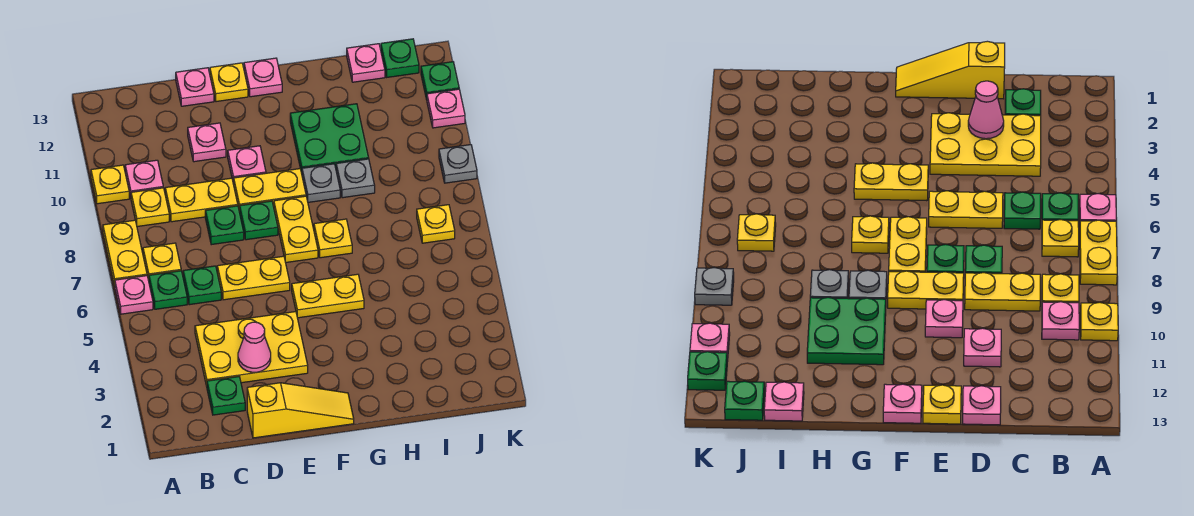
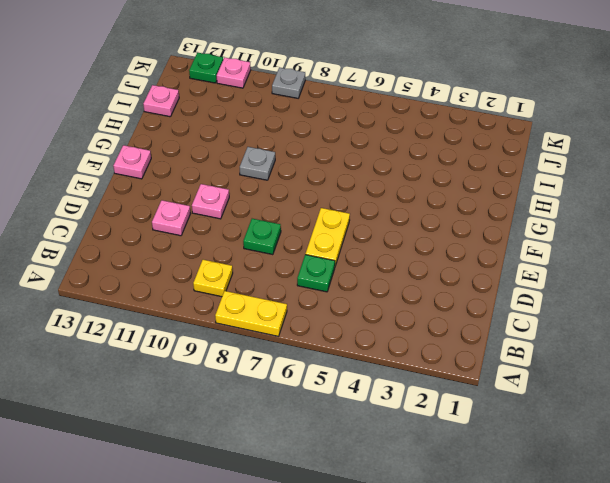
none -> pink plate A6 level 1
none -> yellow plate A10 level 1
none -> green plate B6 level 1
none -> yellow plate B7 level 1

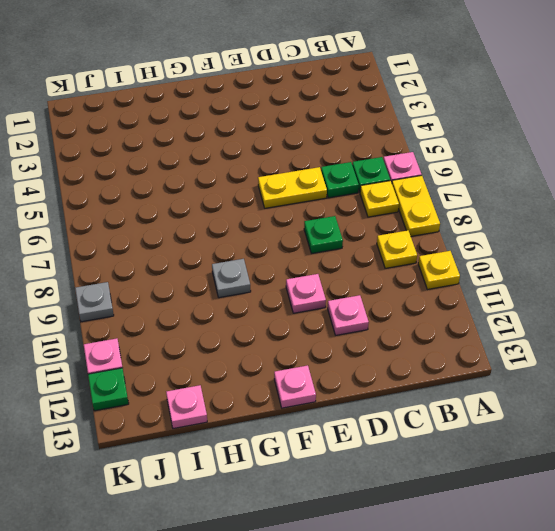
none -> pink plate B10 level 1
none -> green plate C2 level 1
none -> yellow plate C3:E4 level 1
none -> yellow plate C9:D9 level 1

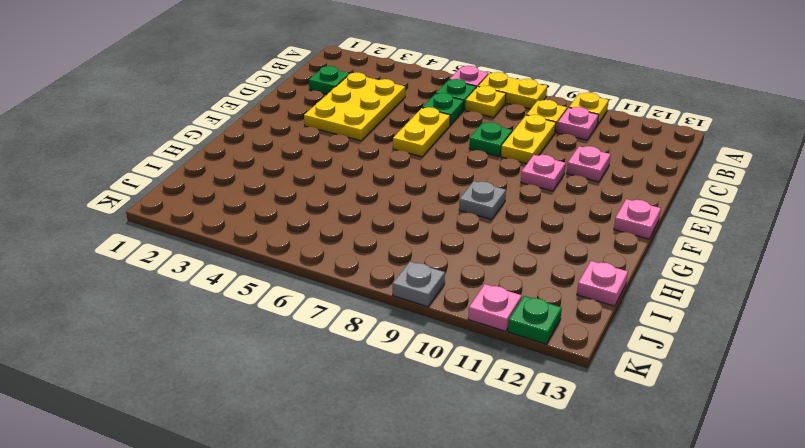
none -> yellow slope D1:F1 level 1 top D
none -> pink plate D13 level 1
none -> green plate E8 level 1
none -> yellow plate E9:F9 level 1

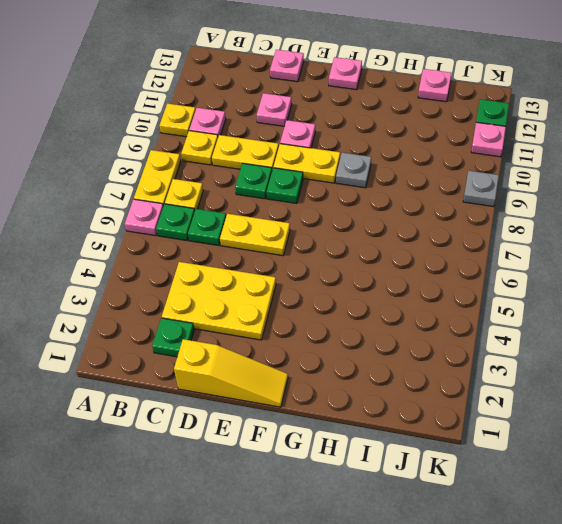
none -> yellow plate E13 level 1
none -> yellow plate F5:G5 level 1
none -> yellow plate F7:F8 level 1
none -> yellow plate G7 level 1

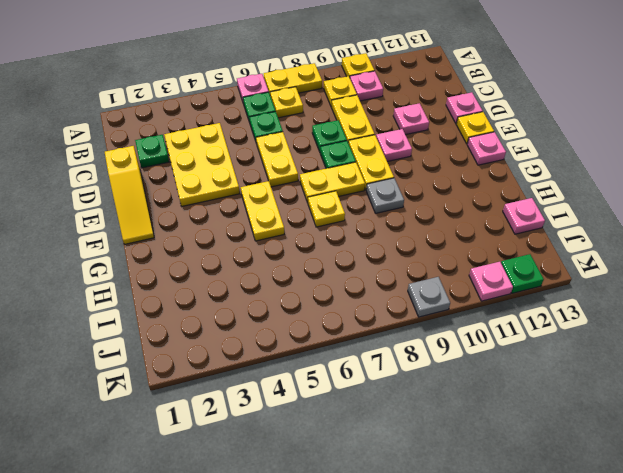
none -> green plate G10:H11 level 1
none -> grey plate H9 level 1
none -> yellow plate J7 level 1
none -> green plate J13 level 1

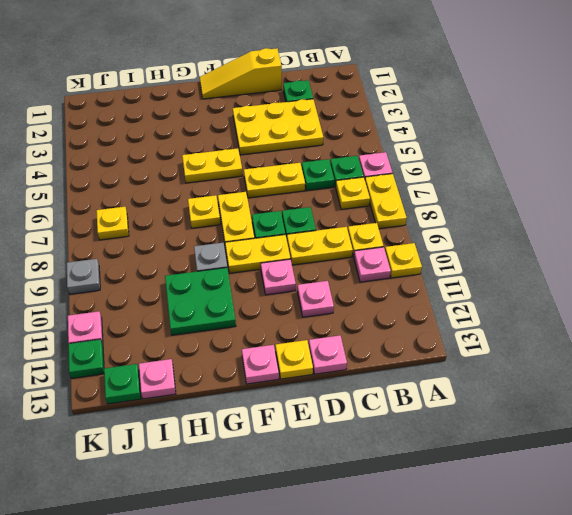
none -> grey plate H9 level 1
none -> pink cone D3 level 2

